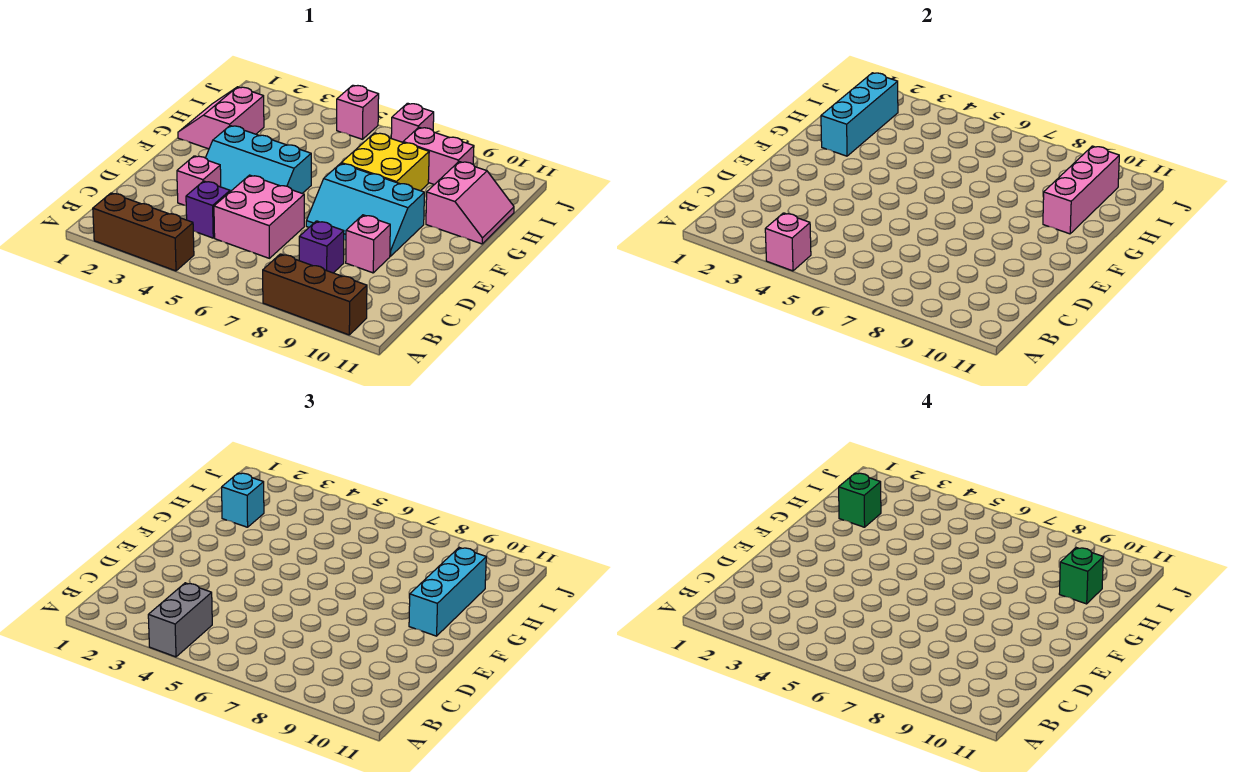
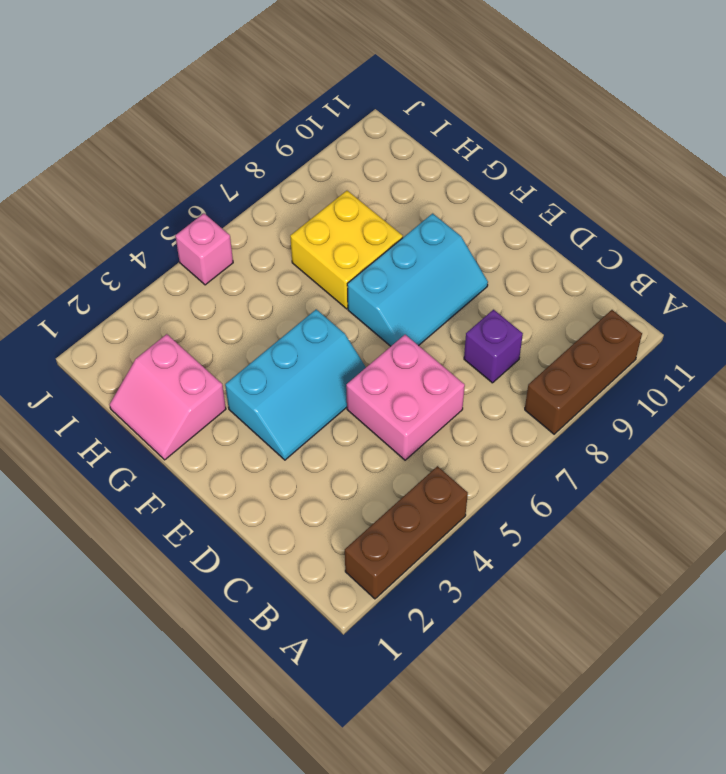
none -> purple brick C4 level 1
none -> pink brick D3 level 1
none -> pink brick D9 level 1

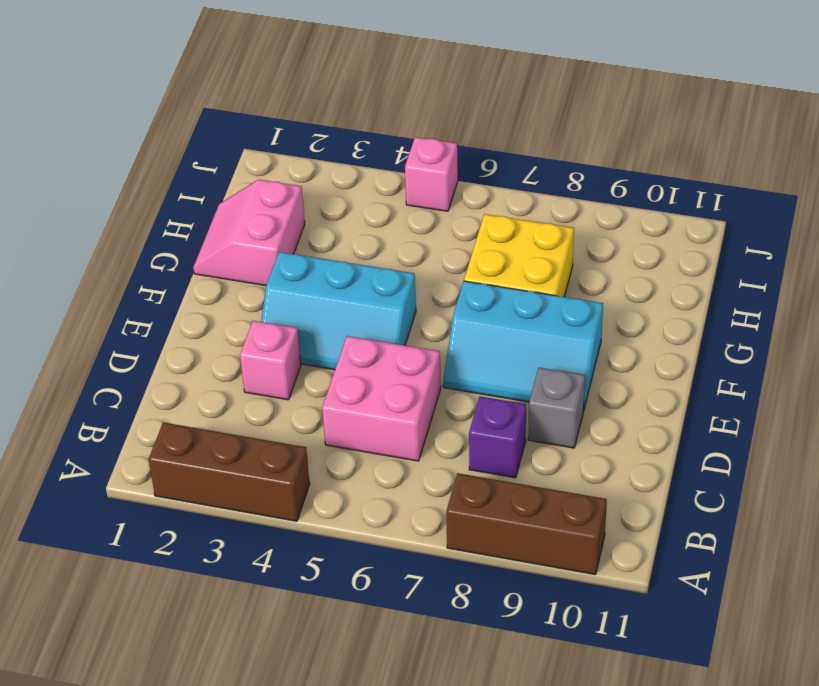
grey brick D9 level 1 -> pink brick D9 level 1
none -> purple brick C4 level 1
none -> pink slope G10:H11 level 1 top 10
none -> pink brick I8:I9 level 1

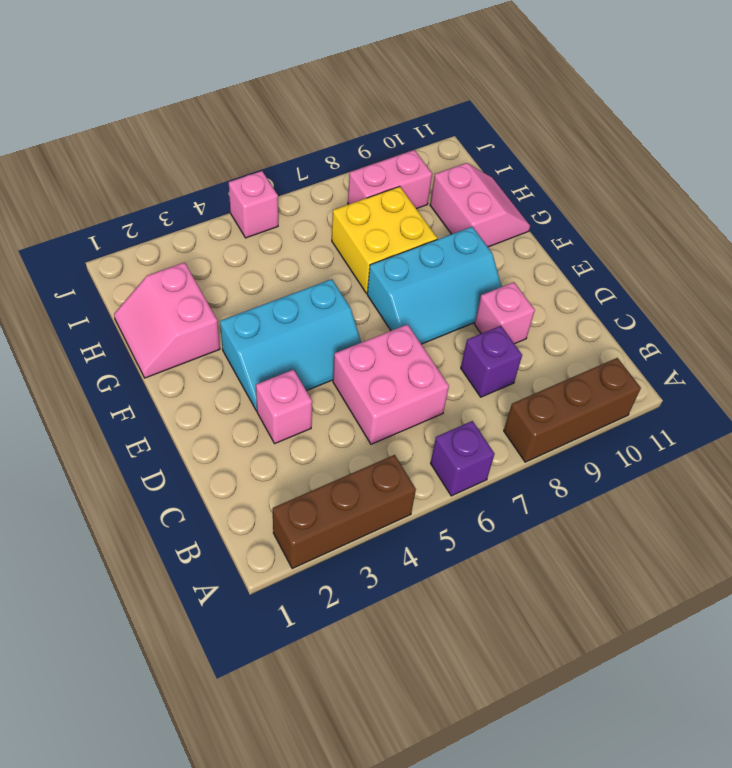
purple brick A6 level 1 -> purple brick C4 level 1
none -> pink brick J7 level 1
none -> pink brick A4 level 2
none -> cyan brick G2:I2 level 2

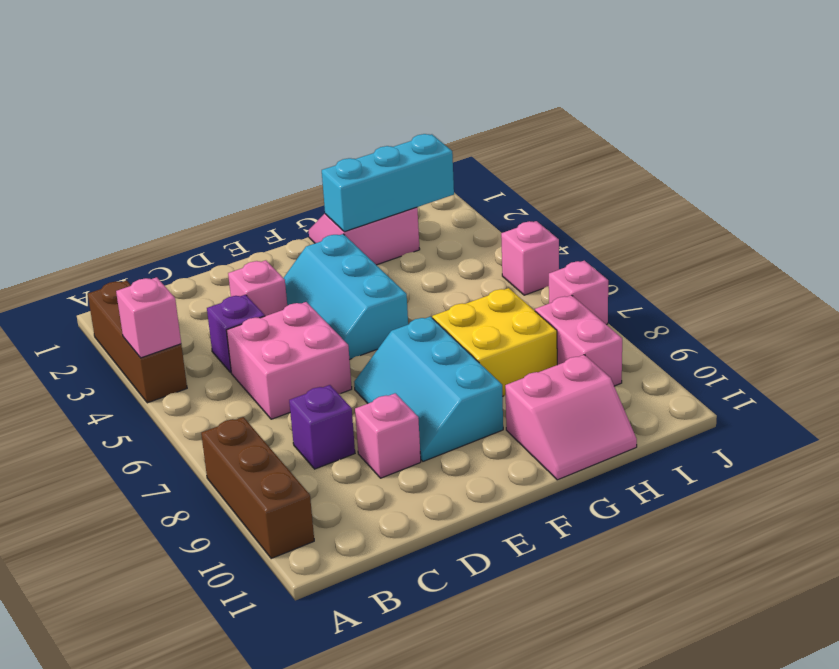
none -> pink brick G10:I10 level 2
none -> grey brick A4:B4 level 3
none -> cyan brick F10:H10 level 3

